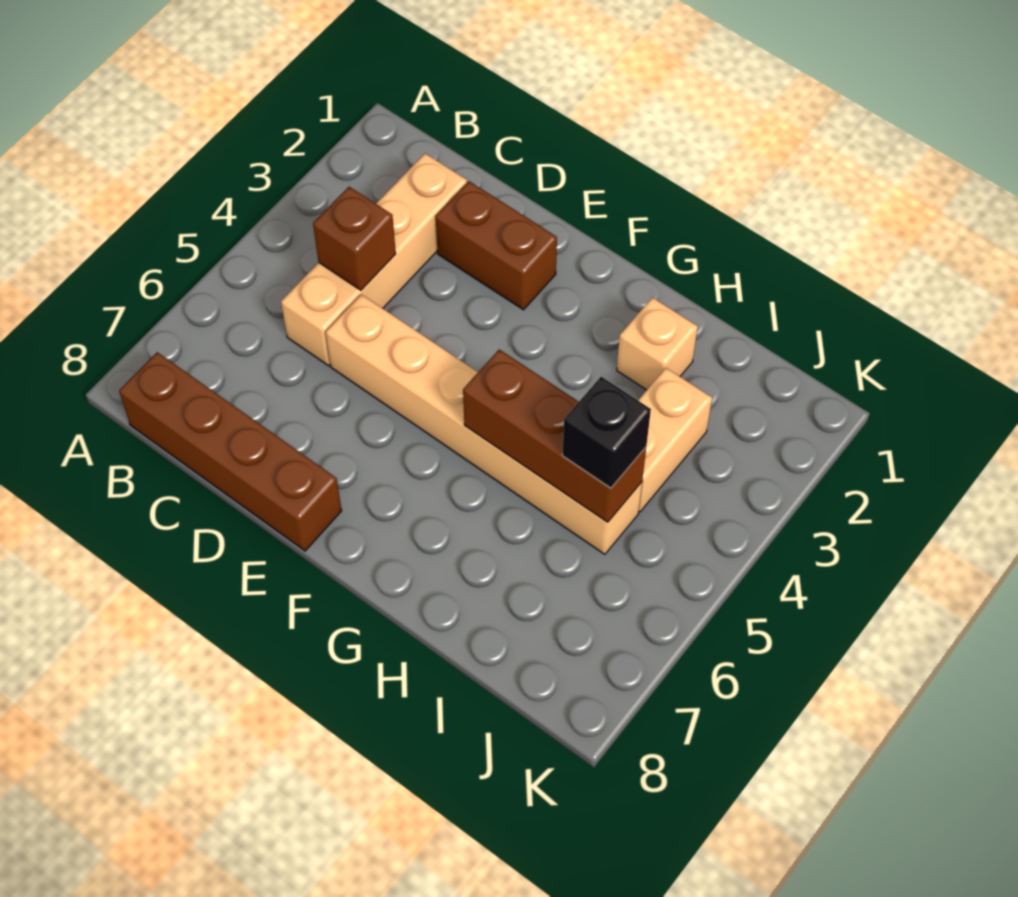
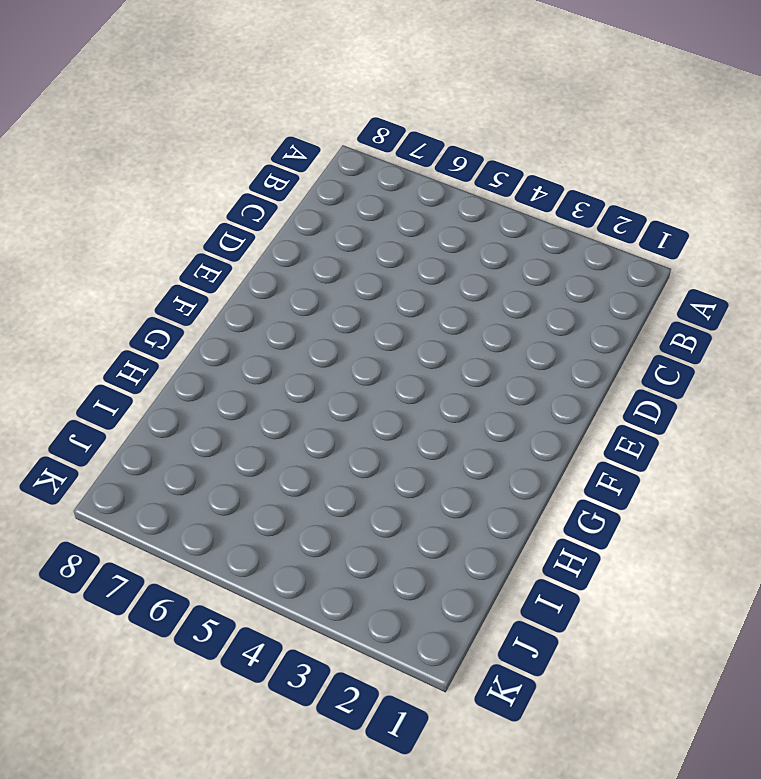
none -> brown brick B8:E8 level 1
none -> tan brick C2:C5 level 1

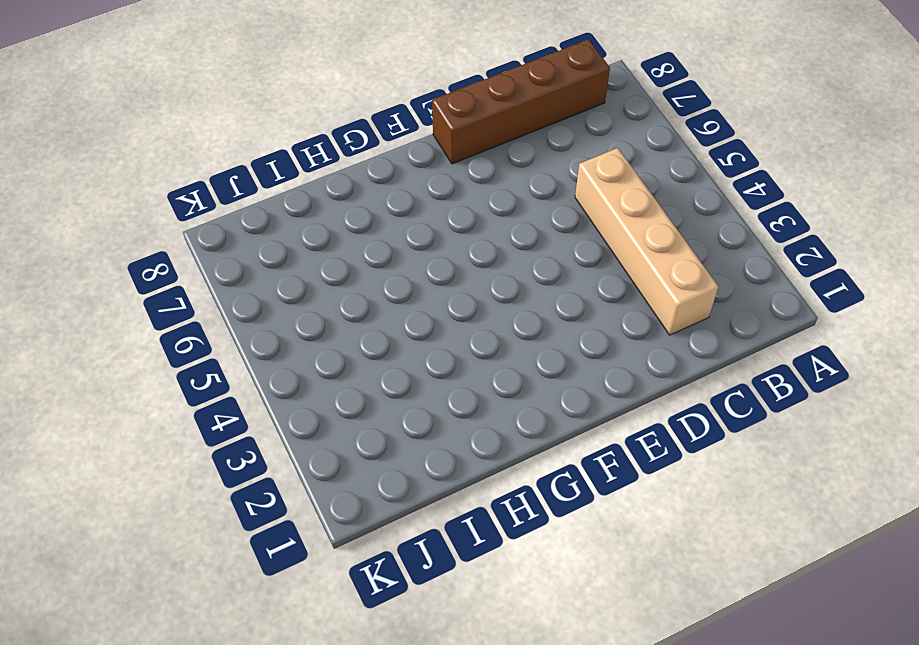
none -> brown brick D2:E2 level 1
none -> tan brick D5:I5 level 1

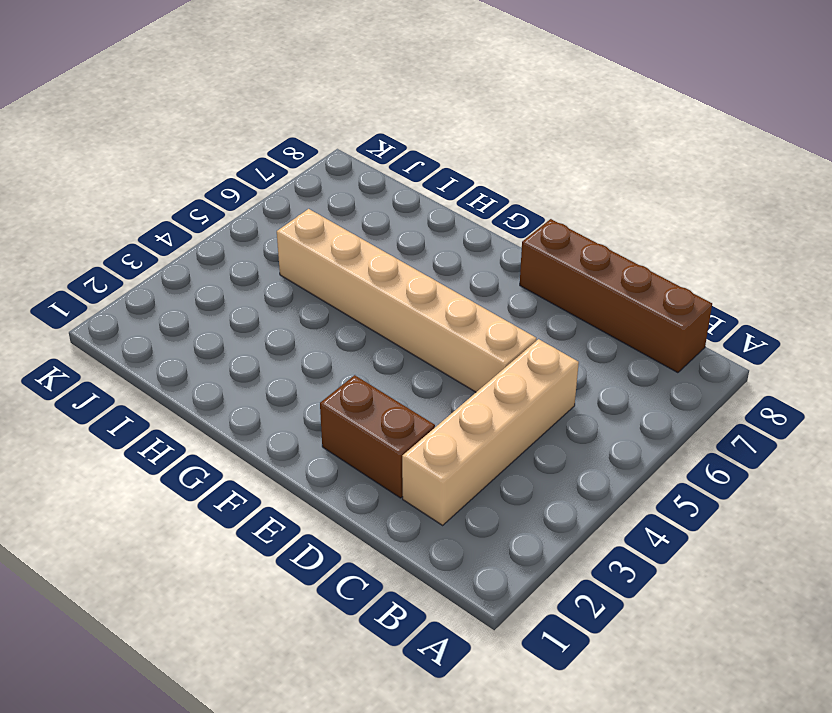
none -> tan brick H2 level 1
none -> tan brick I3:I4 level 1

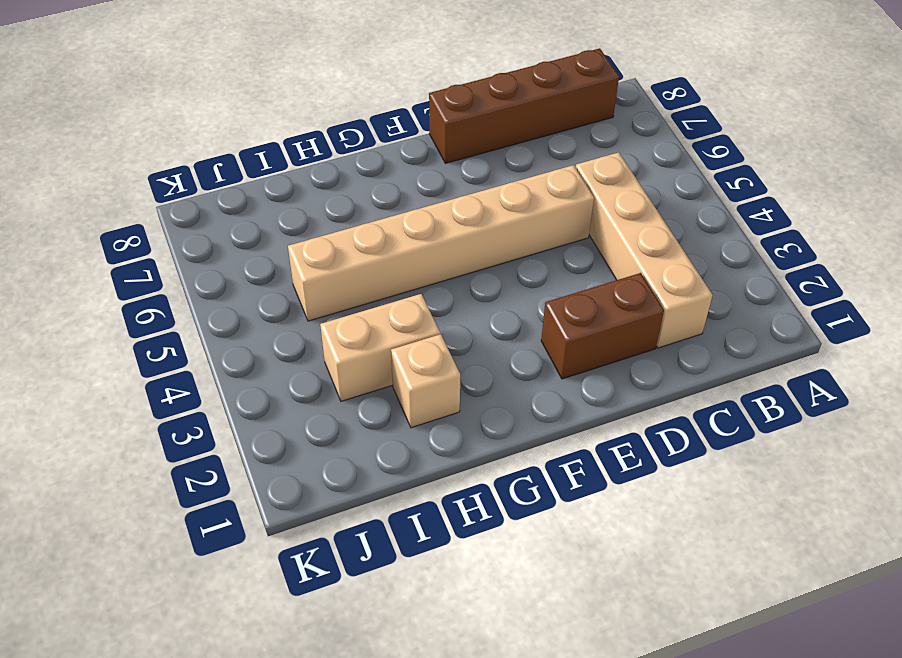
tan brick H3:I3 level 1 -> tan brick I3:I4 level 1
none -> brown brick C4 level 2
none -> brown brick G5:I5 level 2

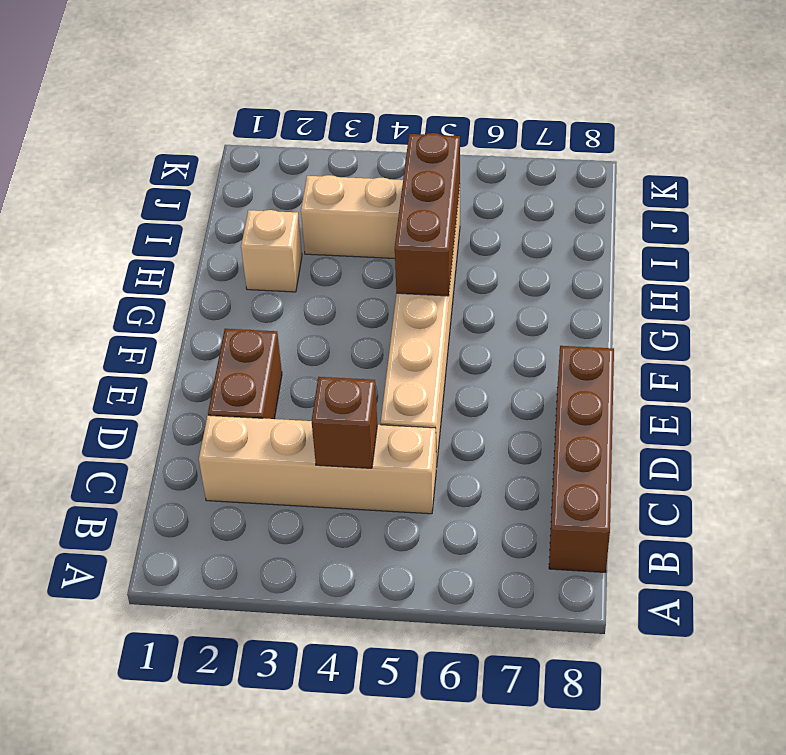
none -> black brick I5 level 3

